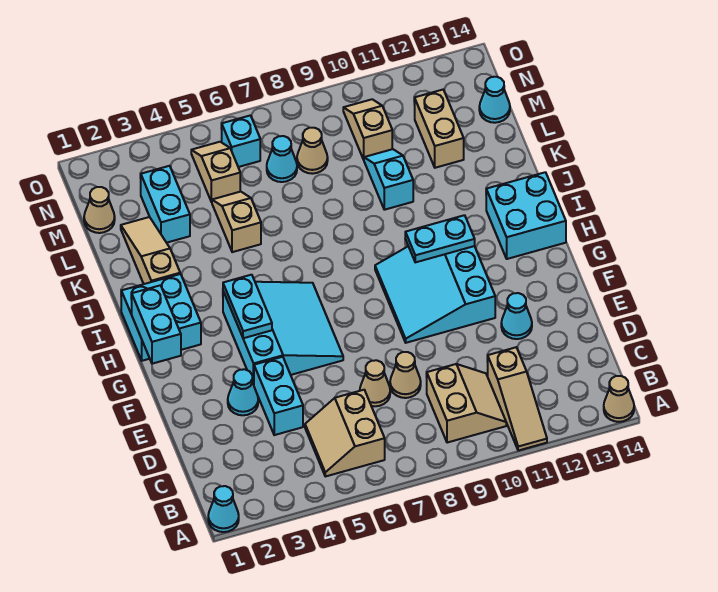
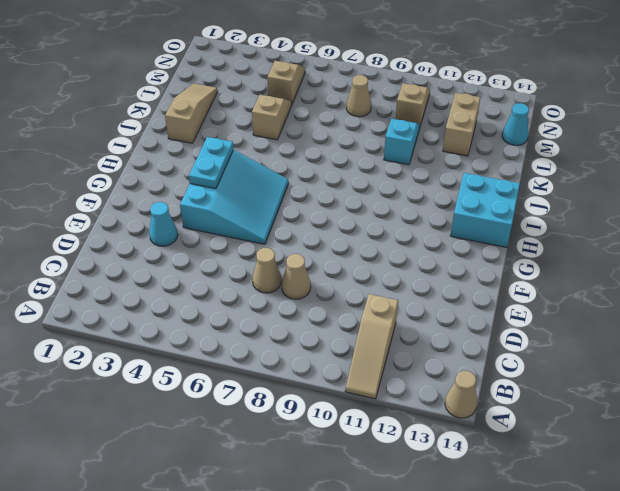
none -> cyan cone A1 level 1
none -> tan slope B5:C6 level 1 top 6
none -> tan slope B9:C10 level 1 top 9

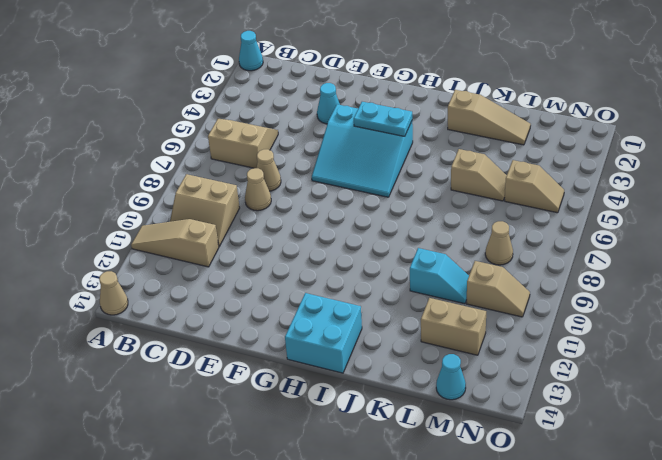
none -> cyan brick D4:E4 level 1
none -> cyan cone E12 level 1
none -> cyan slope F9:H11 level 1 top 11

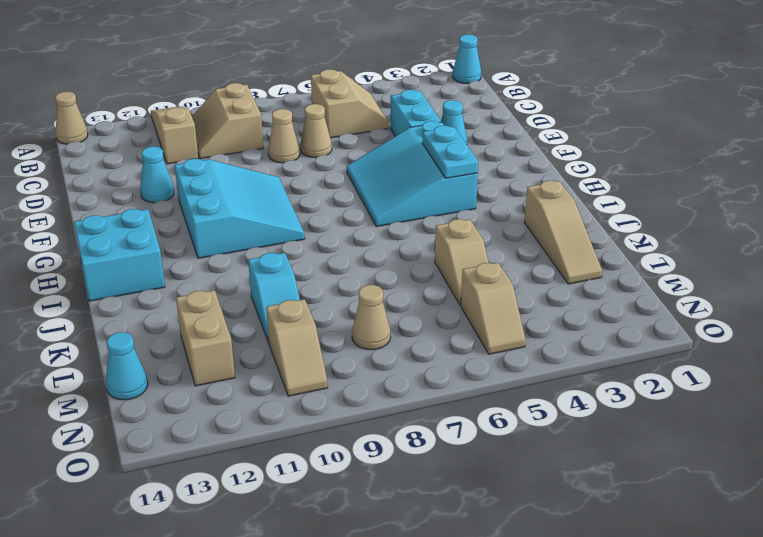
none -> cyan brick H1:I2 level 1
none -> cyan brick L3:M3 level 1
none -> tan cone M1 level 1

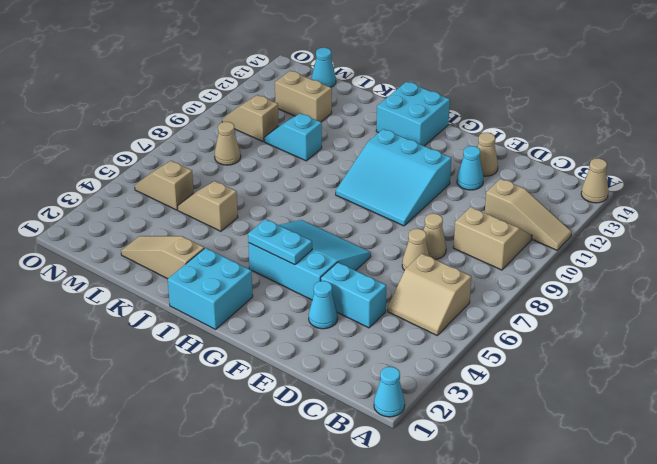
tan cone E13 level 1 -> tan cone M1 level 1
none -> cyan brick L3:M3 level 1
none -> cyan cone M7 level 1
none -> cyan brick N6 level 1

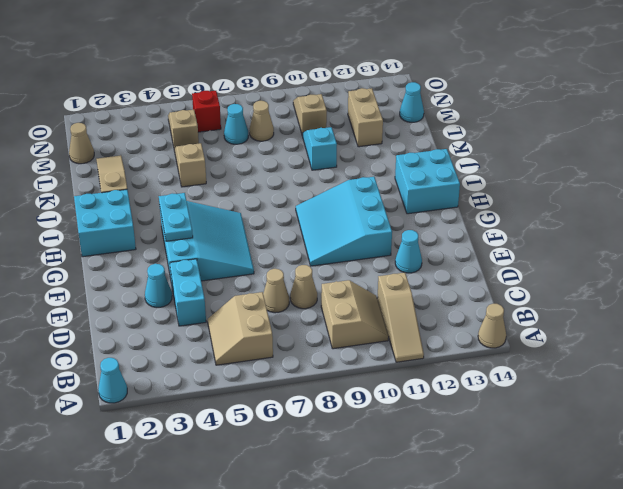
red brick N6 level 1 -> cyan brick N6 level 1
none -> cyan brick L3:M3 level 1
none -> cyan brick G1:H1 level 2
none -> cyan plate H10:H11 level 2

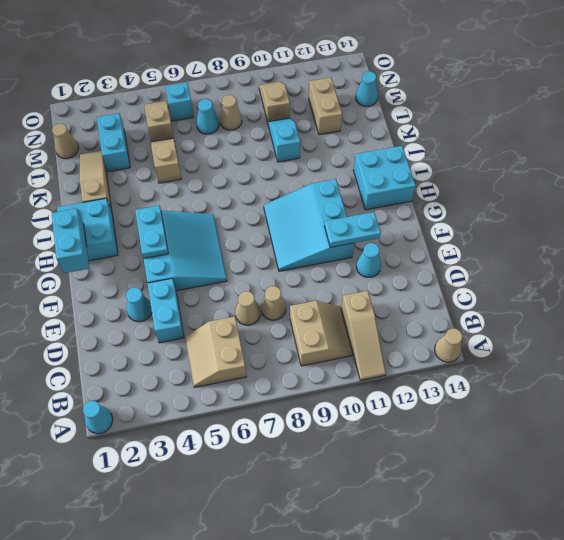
cyan plate F11:F12 level 2 -> cyan plate H10:H11 level 2

